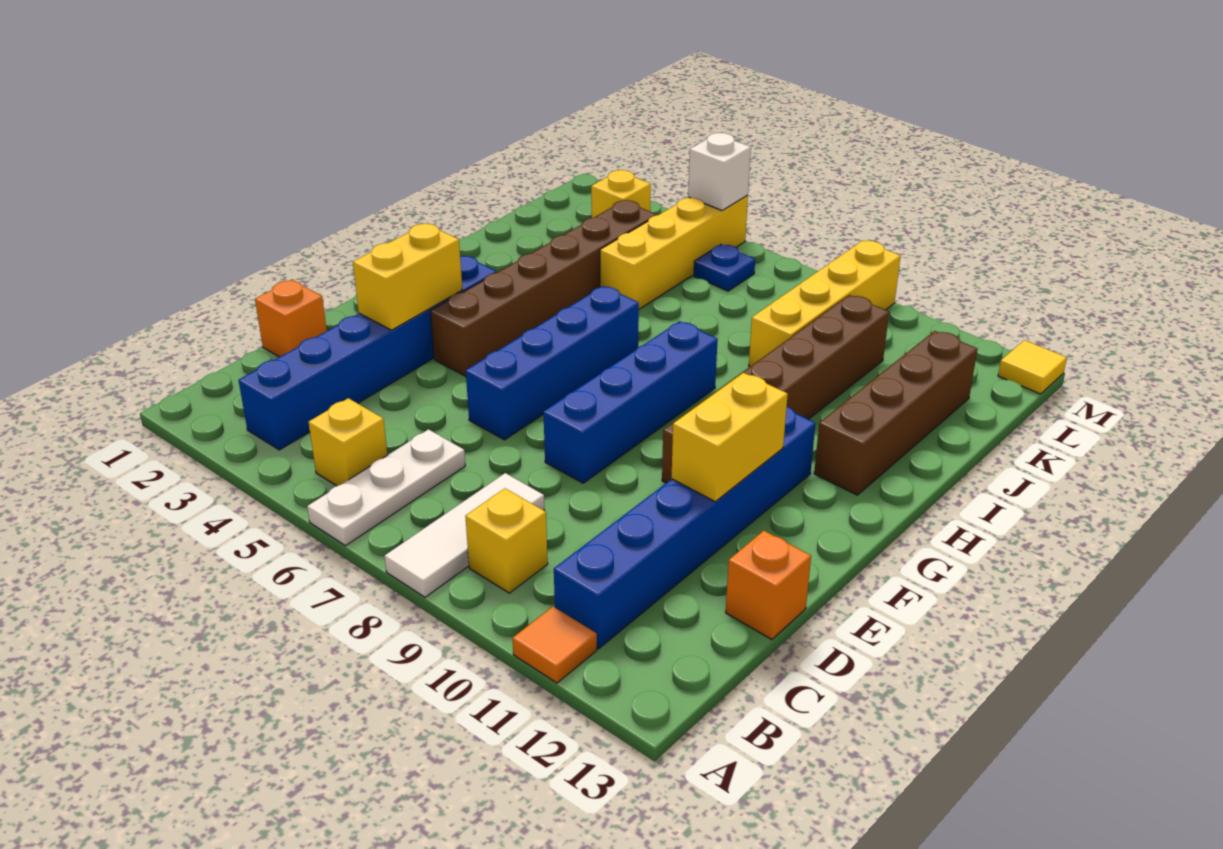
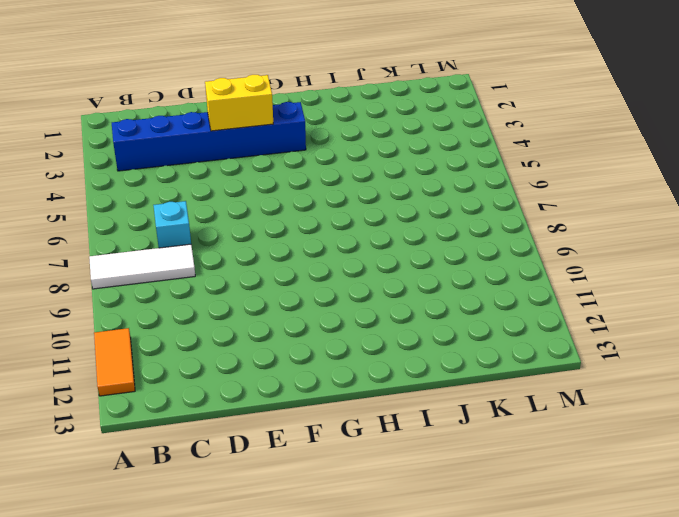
orange tile A11:A12 level 1 -> orange tile A11 level 1
cyan brick C7 level 1 -> none
none -> white plate A6:C6 level 1
none -> yellow brick B5 level 1
none -> yellow brick B9 level 1

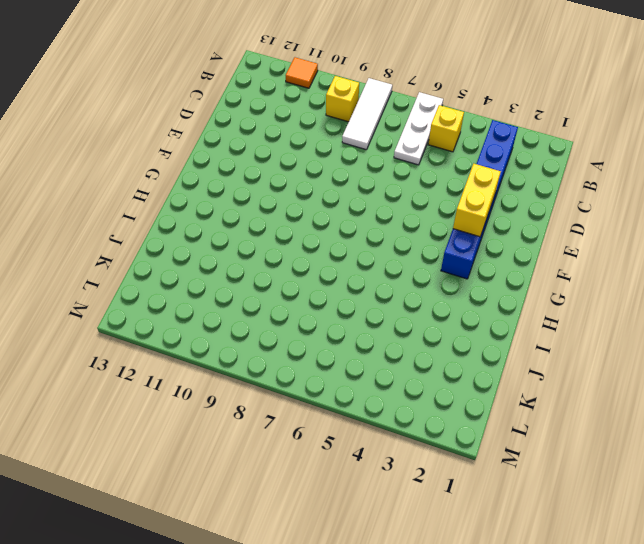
none -> blue brick B11:G11 level 1
none -> orange brick D1 level 1
none -> orange brick D13 level 1

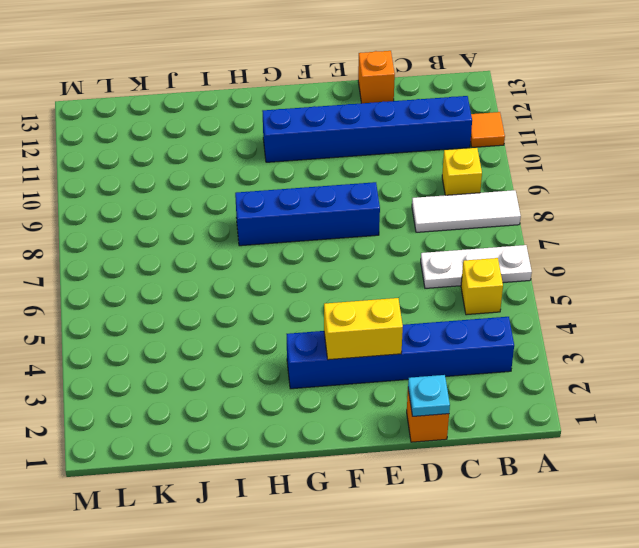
cyan plate D1 level 2 -> none
none -> blue brick E6:H6 level 1
none -> brown brick F4:K4 level 1
none -> brown brick F10:K10 level 1

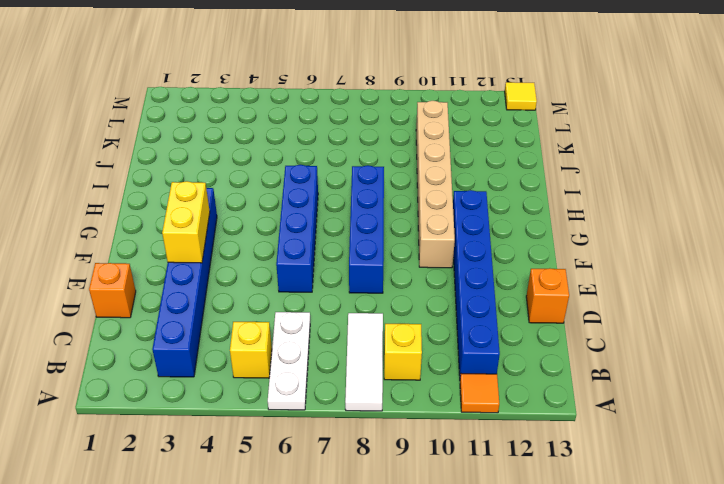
tan brick F10:K10 level 1 -> brown brick F10:K10 level 1
none -> brown brick F4:K4 level 1
none -> brown brick H12:K12 level 1
none -> yellow brick J5:M5 level 1

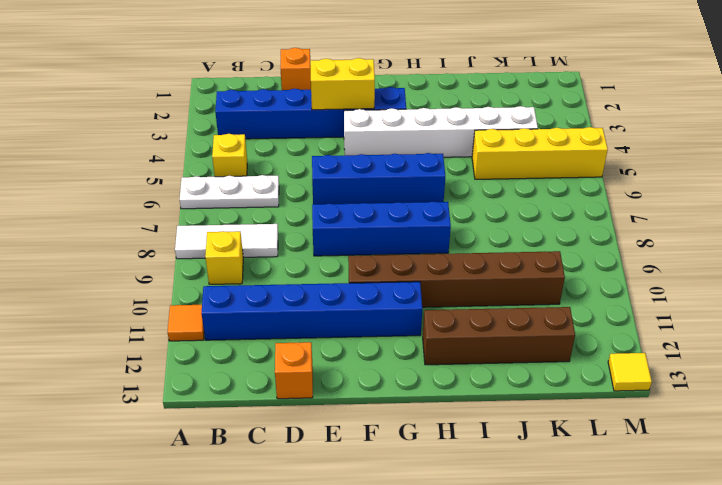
white brick F4:K4 level 1 -> brown brick F4:K4 level 1
none -> yellow brick J9:M9 level 1
none -> yellow brick L3 level 1
none -> blue plate L6 level 1

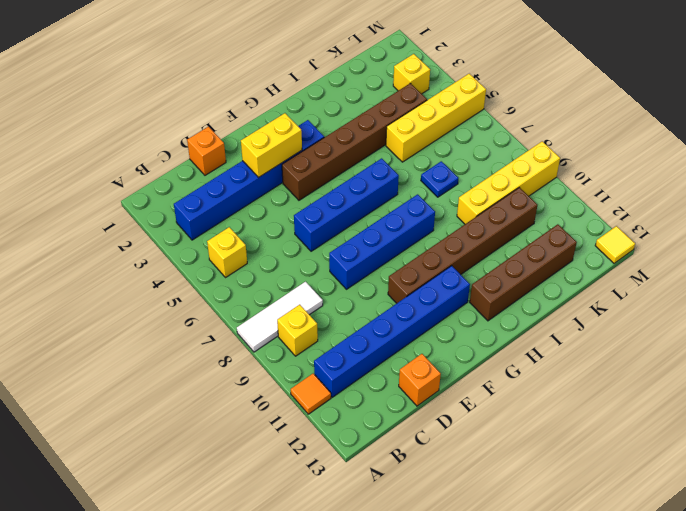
blue plate J7 level 1 -> blue plate L6 level 1
none -> white plate A6:C6 level 1
none -> yellow brick E11:F11 level 2
none -> white brick M5 level 2

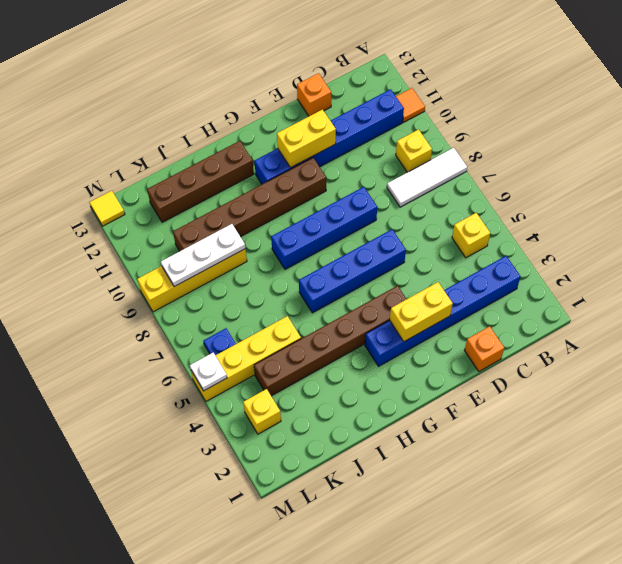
white plate J9:L9 level 2 -> white plate A6:C6 level 1
white plate M5 level 2 -> white brick M5 level 2

